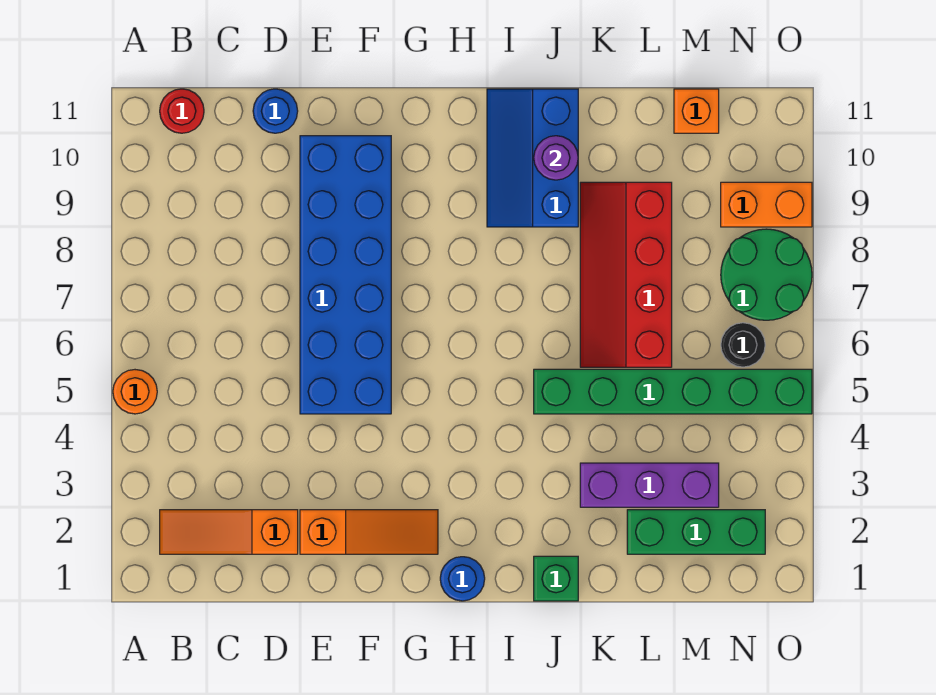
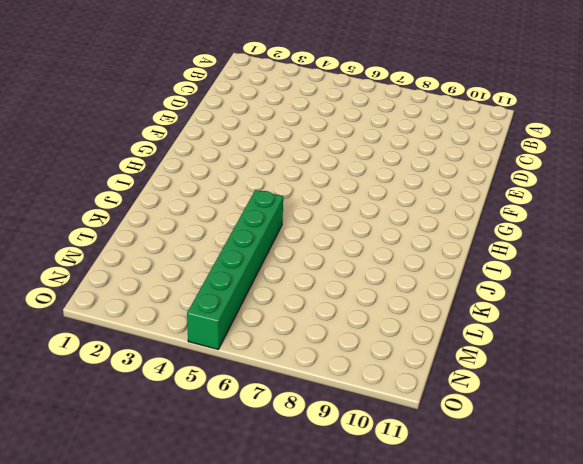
none -> orange round brick A5 level 1
none -> orange slope B2:D2 level 1 top D
none -> red round brick B11 level 1

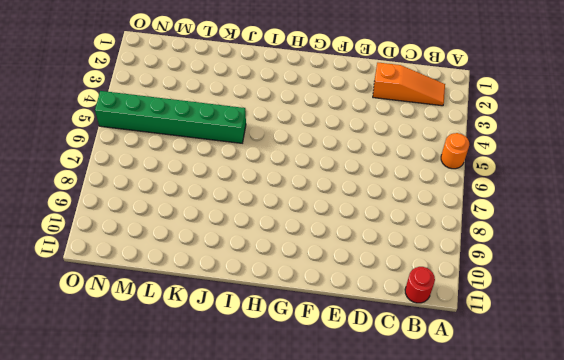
none -> blue round brick D11 level 1
none -> orange slope E2:G2 level 1 top E
none -> blue brick E5:F10 level 1

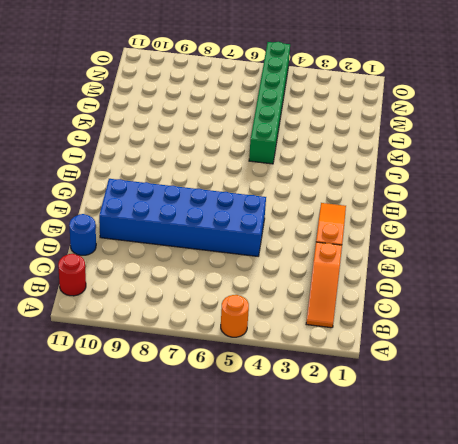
none -> blue round brick H1 level 1
none -> blue slope I9:J11 level 1 top J
none -> green brick J1 level 1

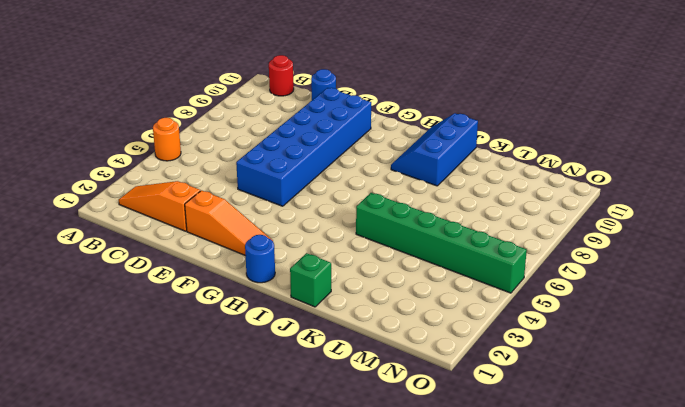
none -> purple brick K3:M3 level 1
none -> red slope K6:L9 level 1 top L
none -> green brick L2:N2 level 1

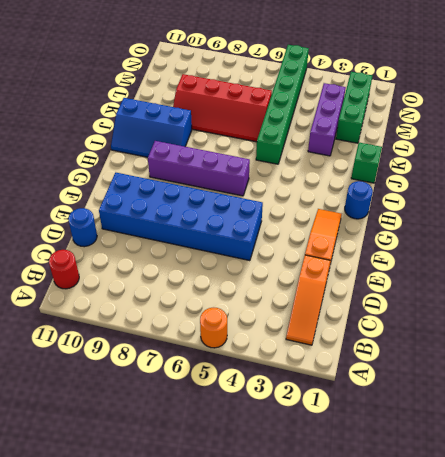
purple brick H6:H9 level 1 -> none
none -> orange brick M11 level 1
none -> black round brick N6 level 1
none -> green round brick N7:O8 level 1

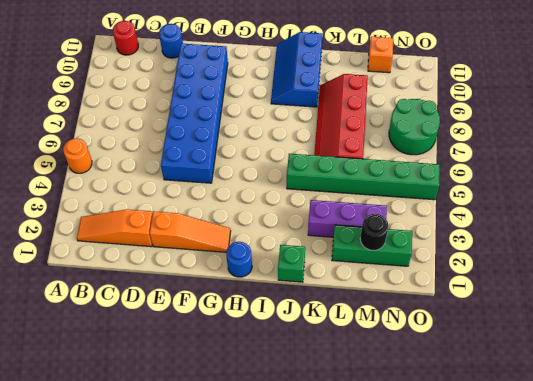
black round brick M2 level 2 -> black round brick N6 level 1
none -> orange brick N9:O9 level 1
none -> purple round brick J10 level 2

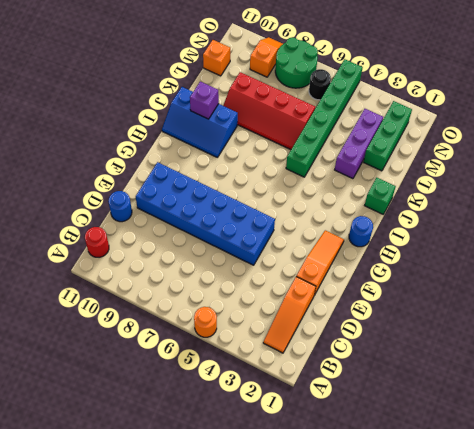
purple brick J10 level 2 -> purple round brick J10 level 2
orange slope N9:O9 level 1 top N -> orange brick N9:O9 level 1

